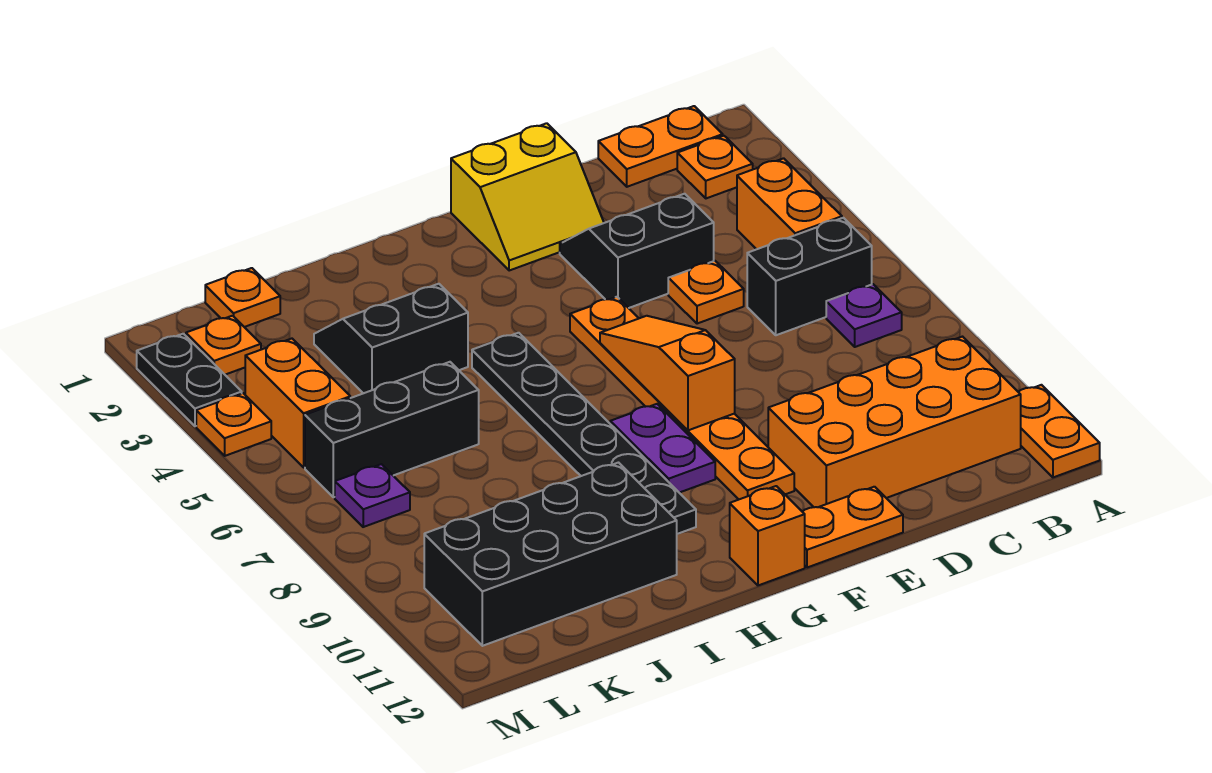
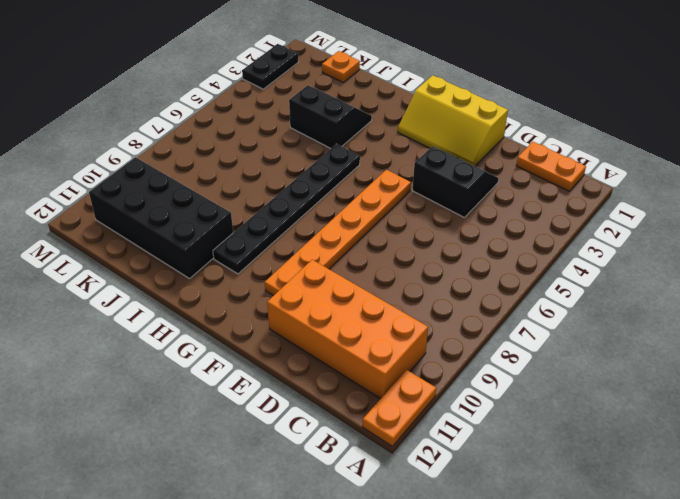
yellow slope E1:G2 level 1 top 1 -> yellow slope E1:F2 level 1 top 1
none -> orange plate B2 level 1
none -> orange brick B4:B5 level 1
none -> black brick B6:C6 level 1

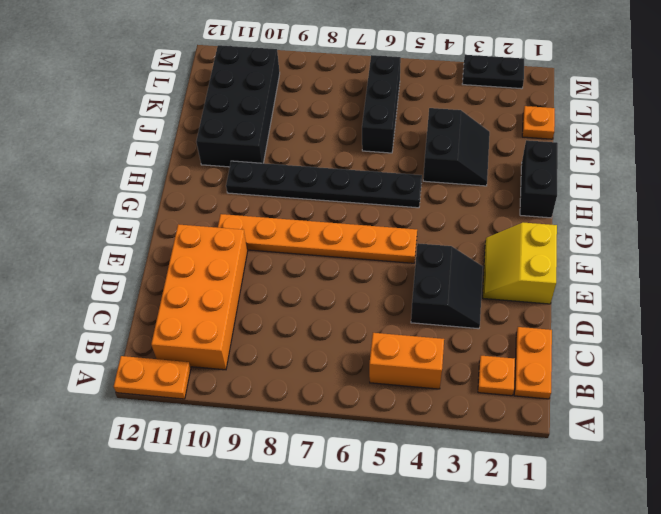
black brick H1:I1 level 1 -> black brick B6:C6 level 1
none -> purple plate B7 level 1
none -> orange plate D5 level 1
none -> orange plate E12:F12 level 1

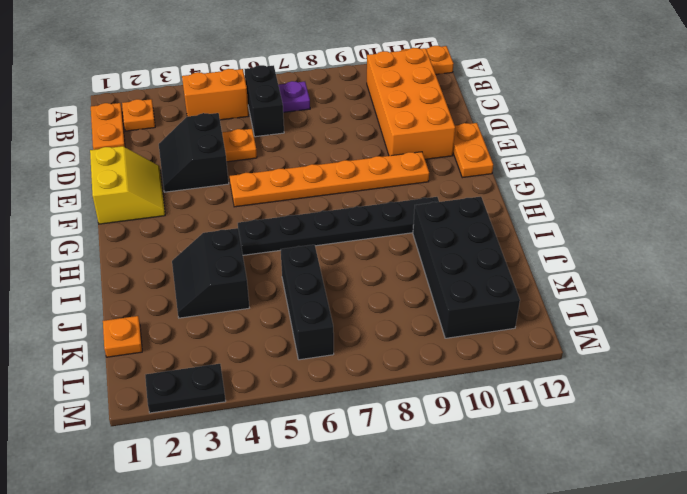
none -> purple plate G8:G9 level 1
none -> orange brick G12 level 1
none -> orange plate L2 level 1

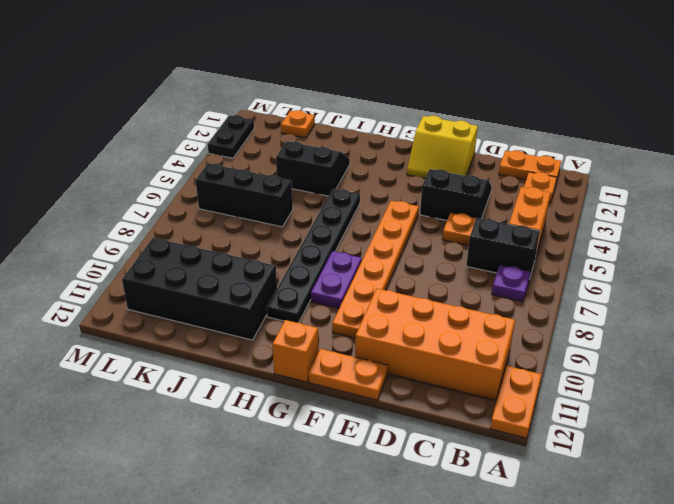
none -> orange plate L2 level 1
none -> orange brick L4:L5 level 1
none -> purple plate L7 level 1

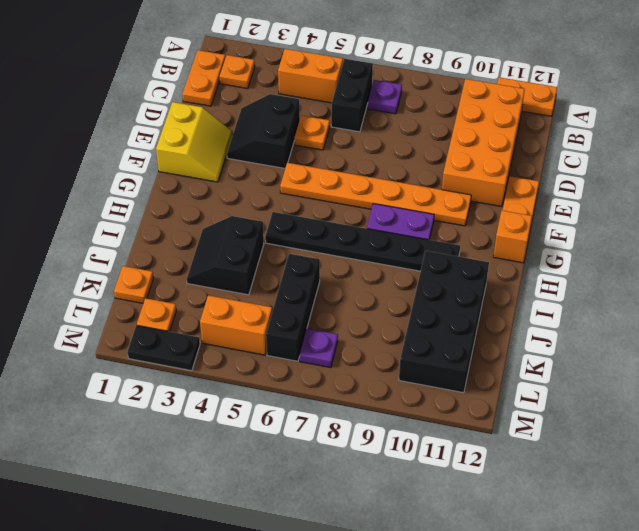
none -> orange plate M4 level 1
none -> orange slope F6:F8 level 2 top 8

